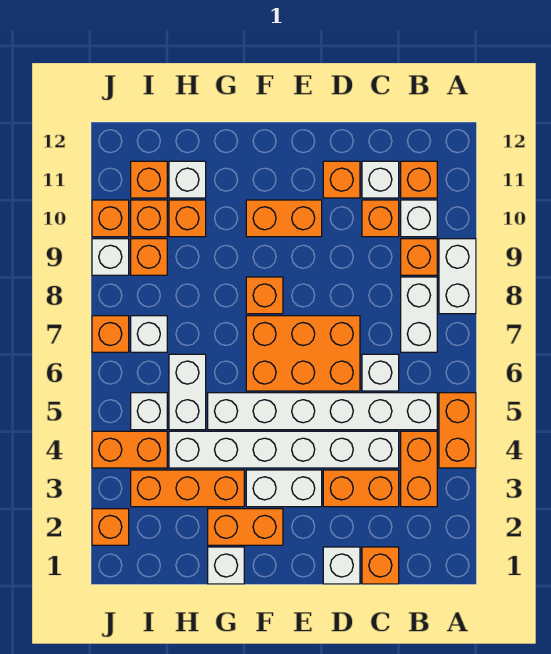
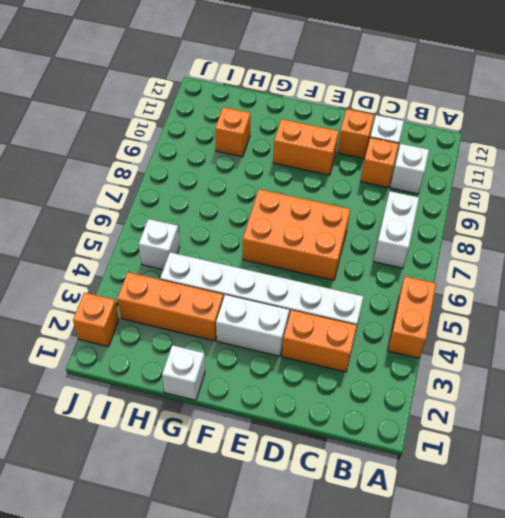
none -> white brick A8:A9 level 1
none -> orange brick B3:B4 level 1
none -> white brick B5:G5 level 1
none -> orange brick B9 level 1

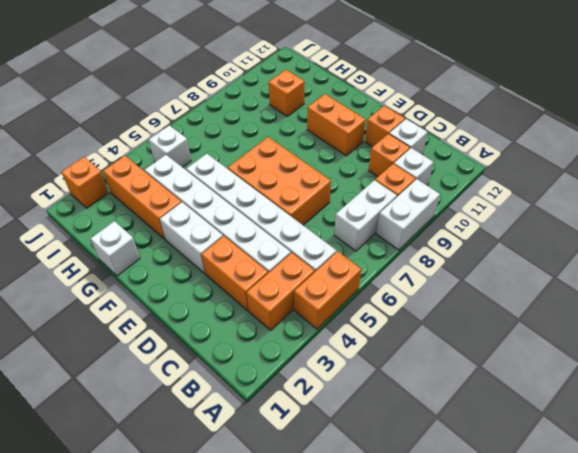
none -> orange brick B11 level 1
none -> orange brick C1 level 1
none -> white brick C6 level 1
none -> white brick D1 level 1

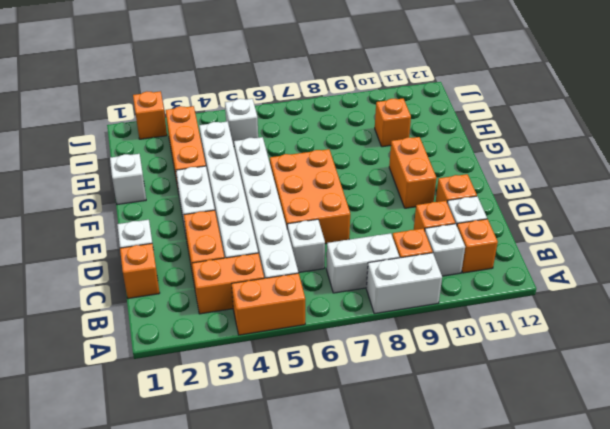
none -> orange brick F2:G2 level 1
none -> orange brick F8 level 1
none -> white brick H5:H6 level 1
none -> white brick H11 level 1

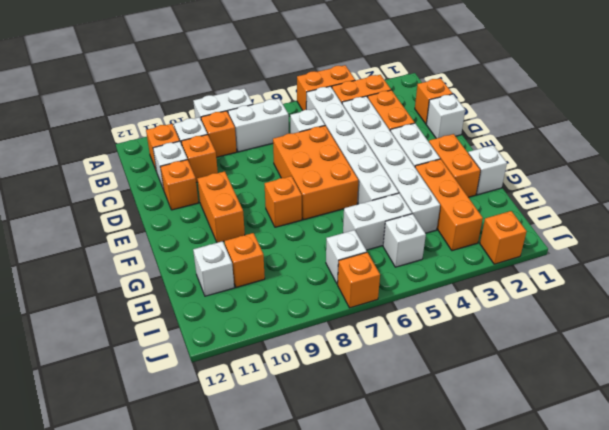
none -> orange brick I4:J4 level 1
none -> orange brick I9 level 1
none -> orange brick I10 level 1
none -> orange brick I11 level 1

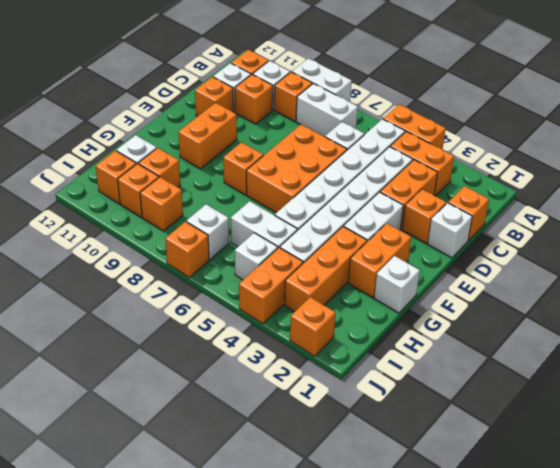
orange brick D2 level 1 -> orange brick J10 level 1
none -> white brick J9 level 1

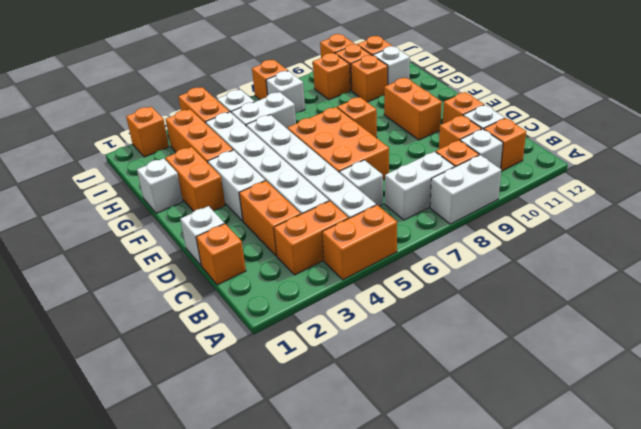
none -> white brick J9 level 1

